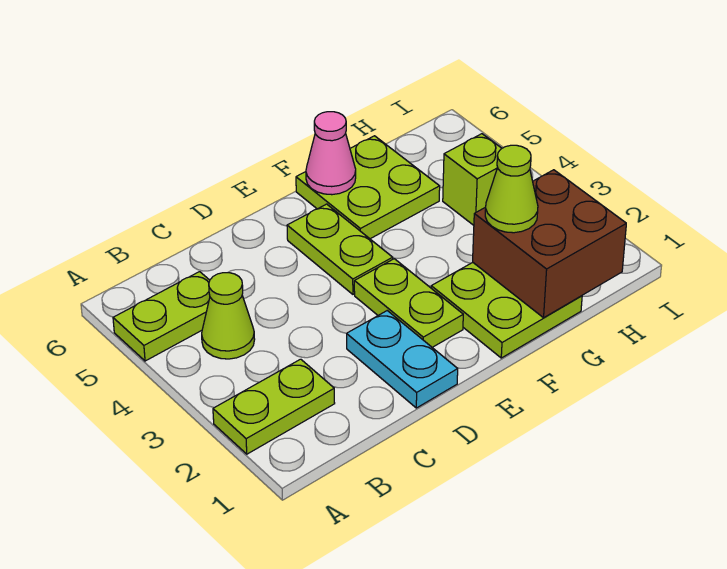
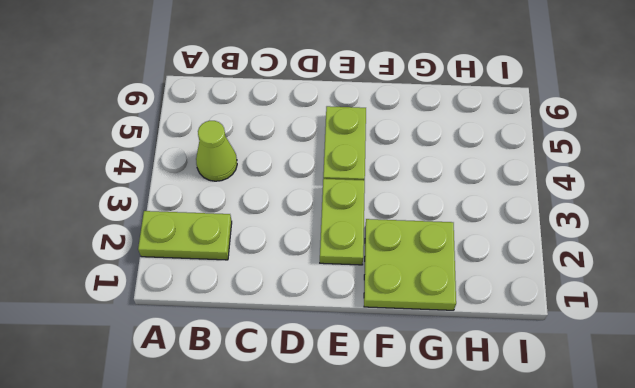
none -> lime plate A5:B5 level 1
none -> cyan plate D1:D2 level 1
none -> lime plate F5:G6 level 1

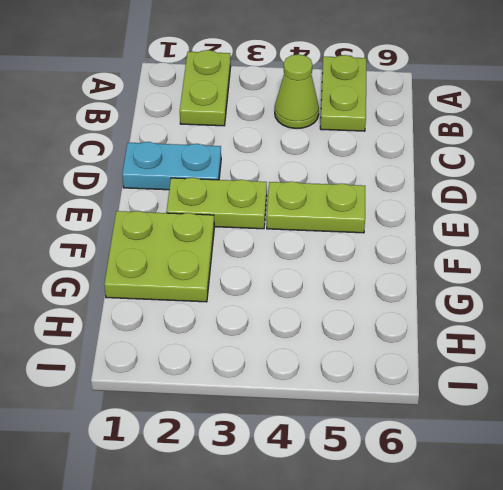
none -> lime plate F5:G6 level 1
none -> lime brick H4 level 1
none -> pink cone F6 level 2

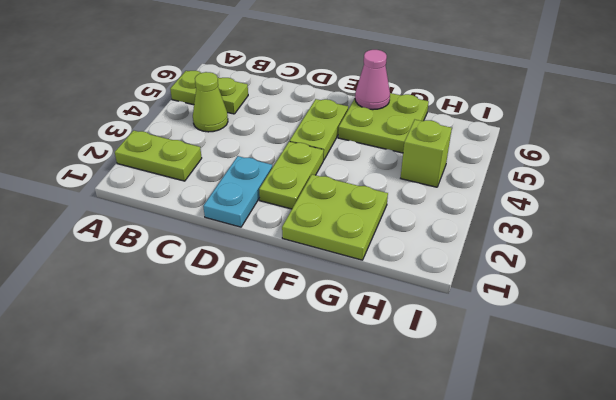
none -> brown brick G1:H2 level 2
none -> lime cone G2 level 3

